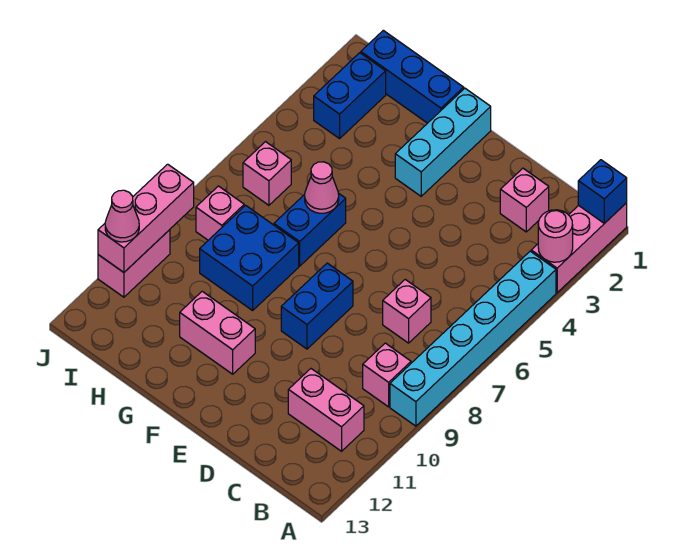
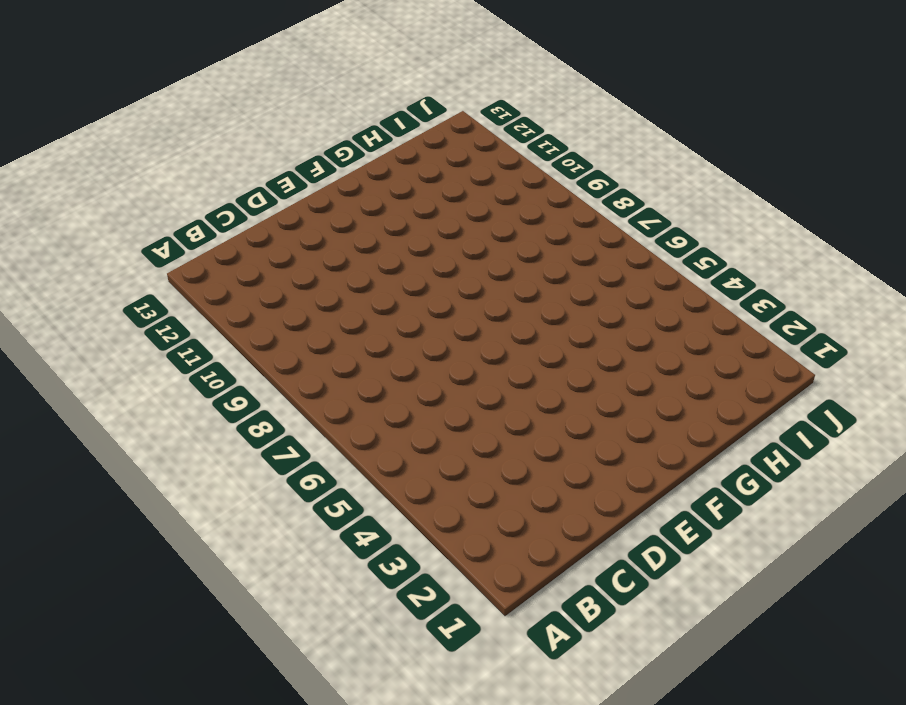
none -> pink brick A1:A3 level 1
none -> cyan brick A4:A9 level 1
none -> pink brick B9 level 1

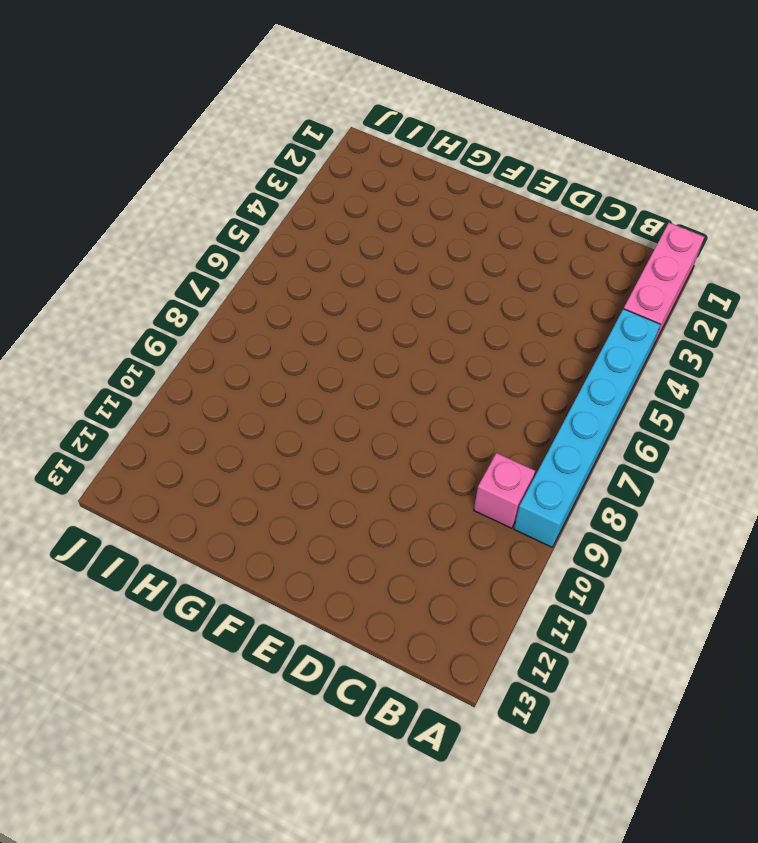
none -> pink brick B11:C11 level 1
none -> pink brick C2 level 1
none -> pink brick C7 level 1

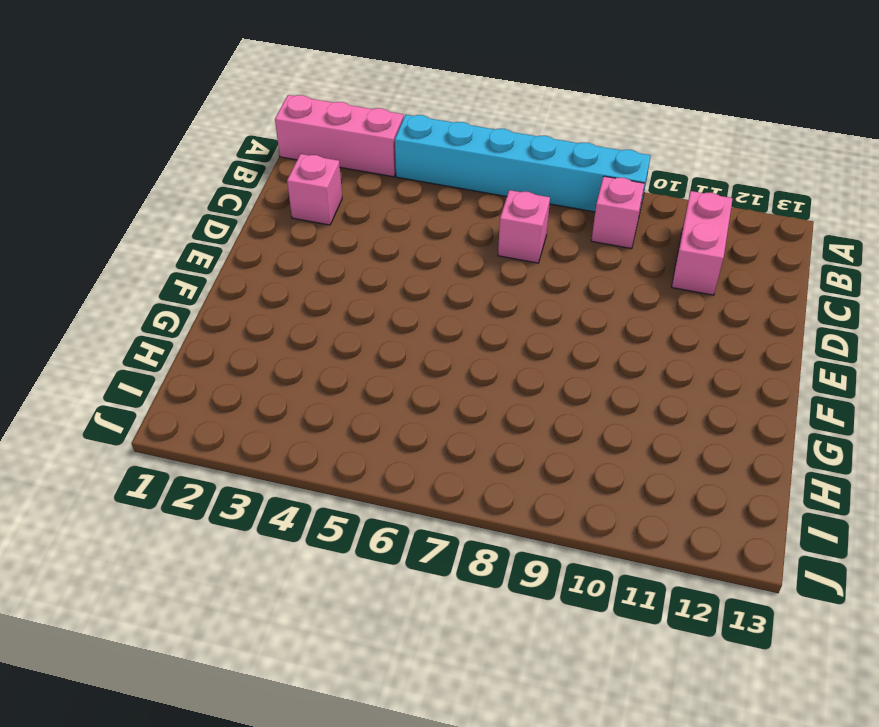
none -> blue brick E8:E9 level 1
none -> cyan brick F1:F3 level 1
none -> pink brick F11:G11 level 1

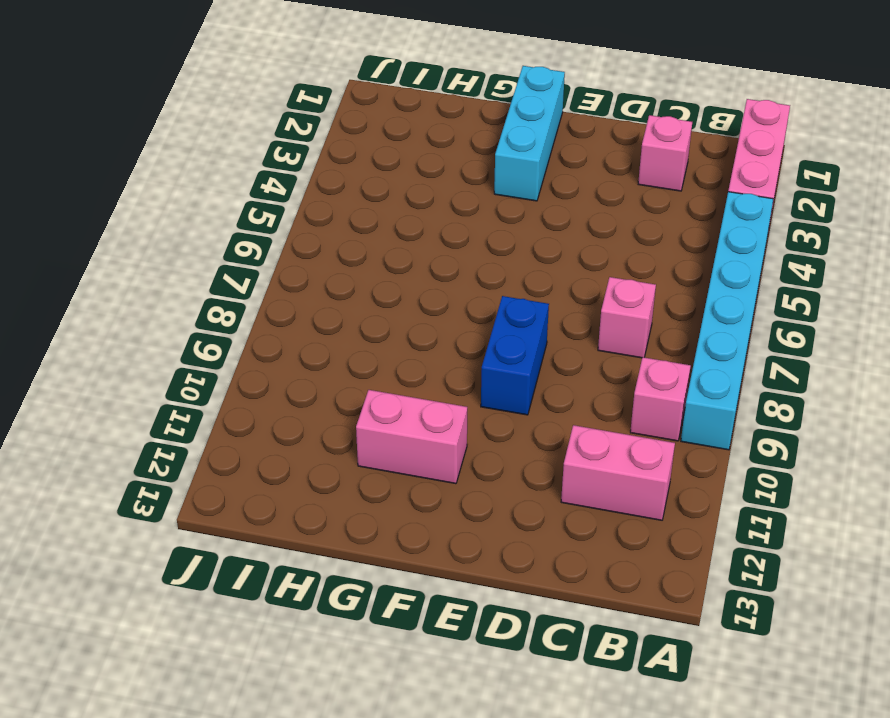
none -> blue brick G1:I1 level 1
none -> blue brick G6:G7 level 1
none -> blue brick G8:H9 level 1

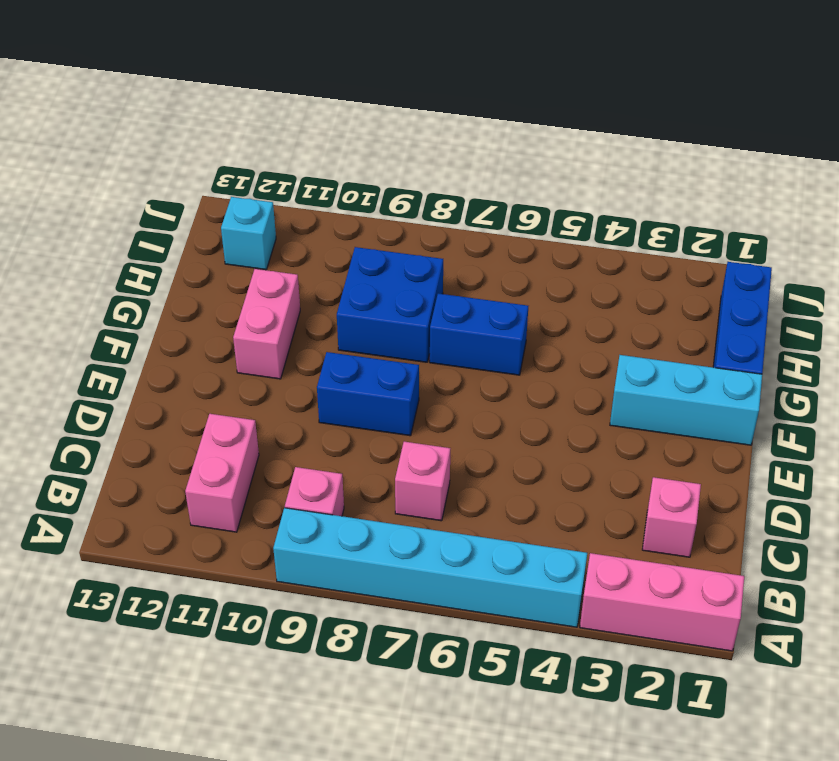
cyan brick I12 level 1 -> none
none -> blue brick I2:I3 level 1
none -> pink brick I6 level 1
none -> pink brick I8 level 1

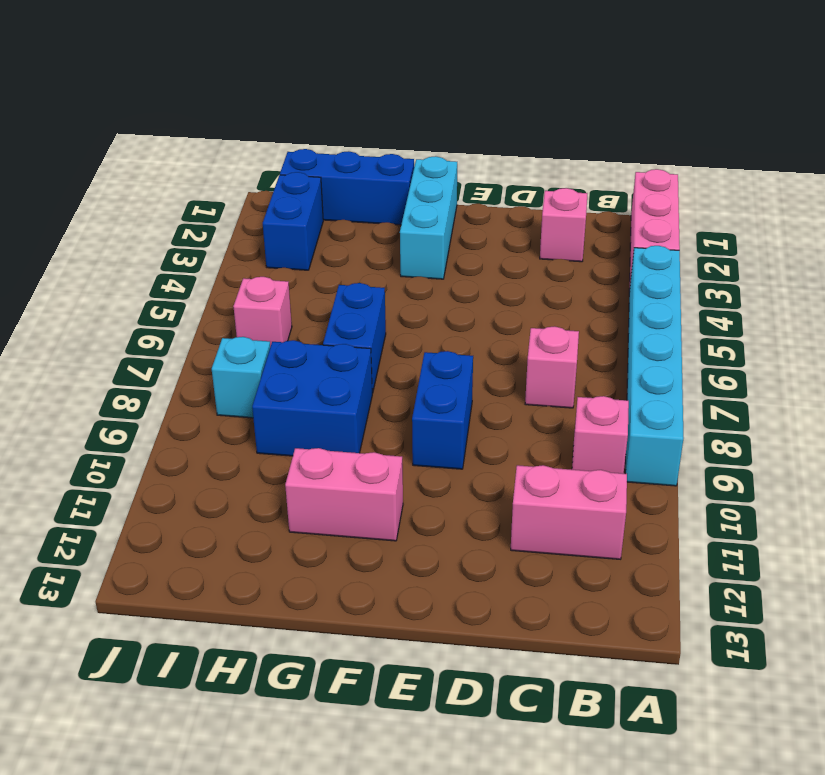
cyan brick I8 level 1 -> pink brick I8 level 1
none -> pink brick J10:J11 level 1
none -> blue brick A1 level 2
none -> pink round brick A3 level 2

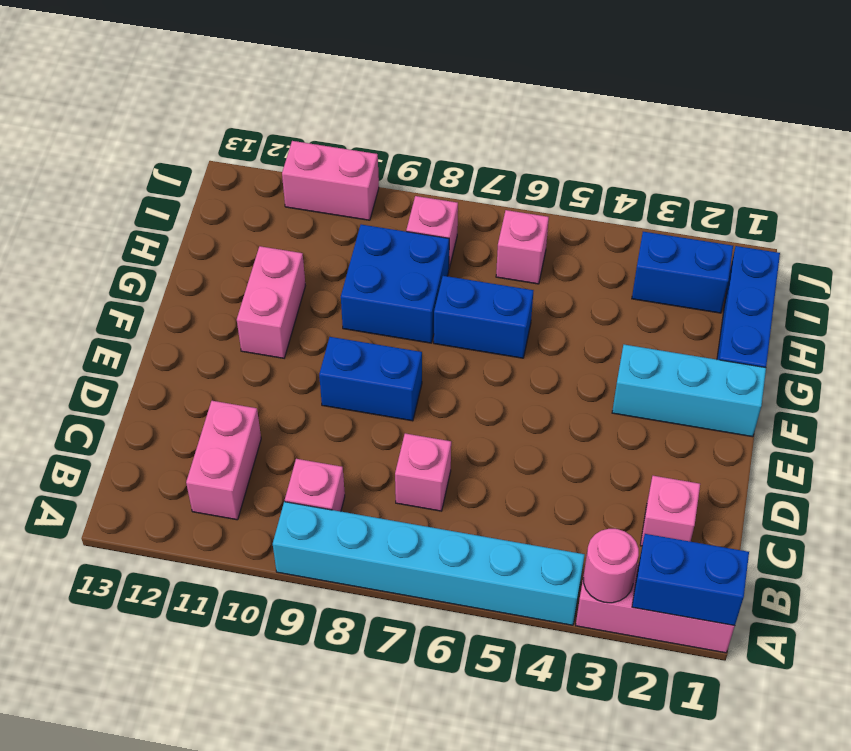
blue brick A1:A2 level 2 -> blue brick A1 level 2
none -> pink cone G6 level 2
none -> pink brick J9:J11 level 2
none -> pink cone J11 level 3

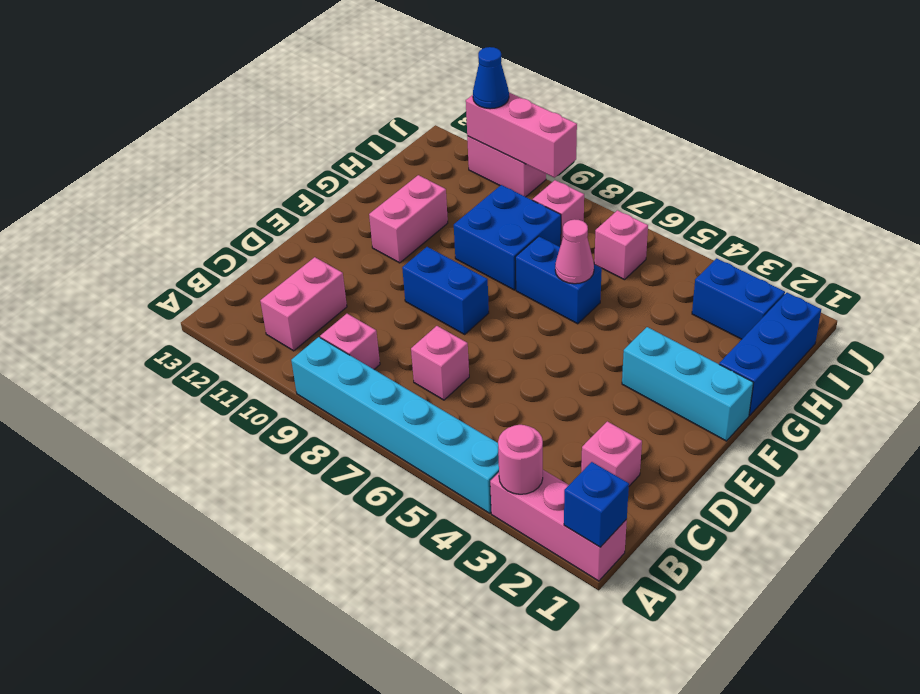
blue cone J11 level 3 -> pink cone J11 level 3

